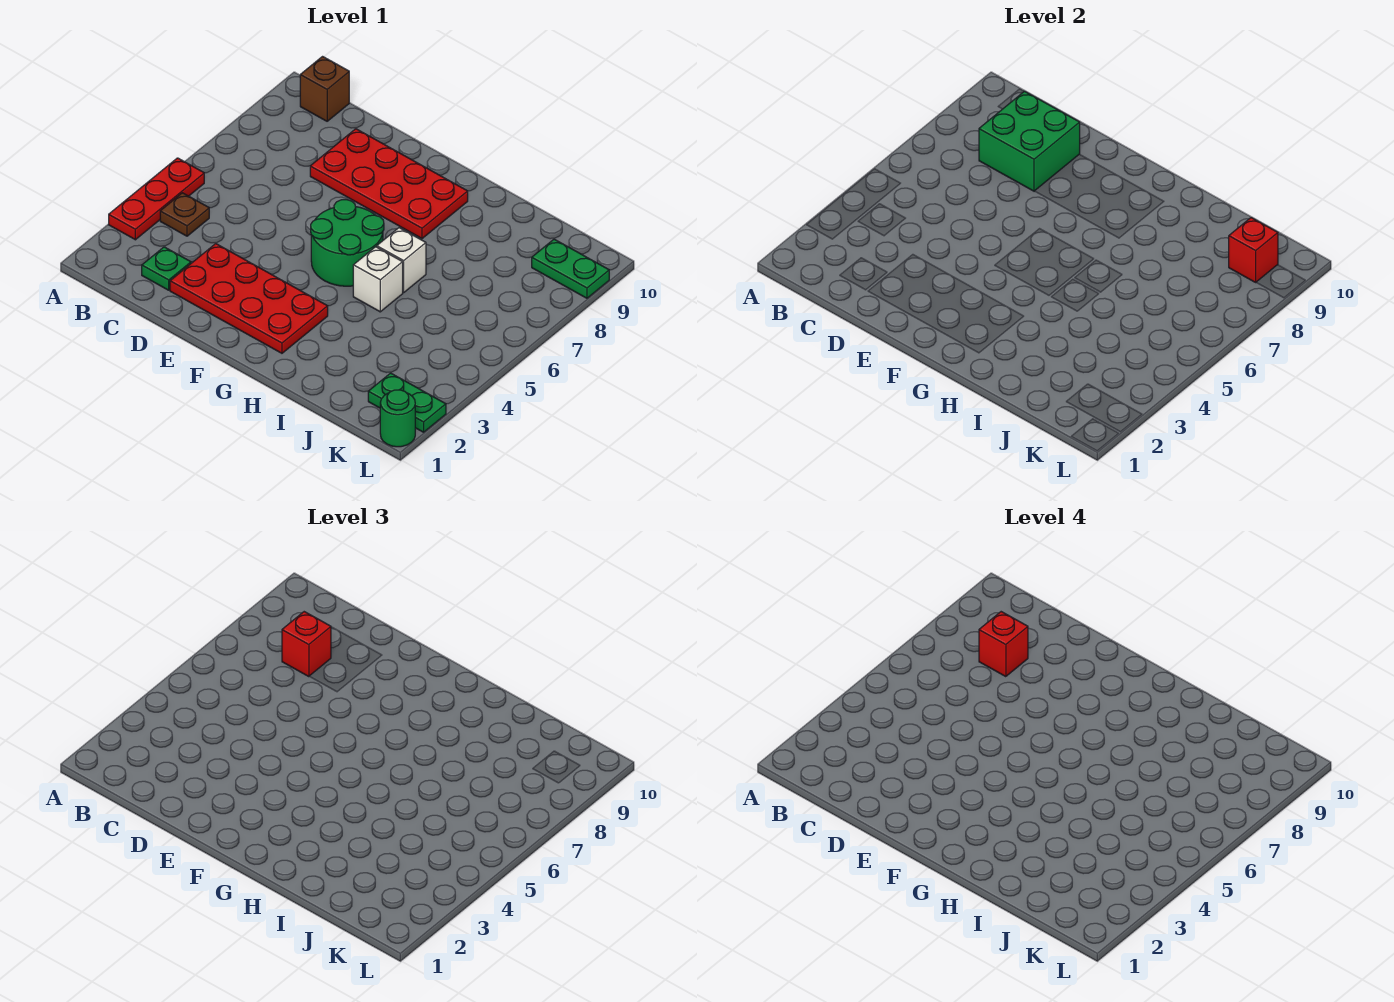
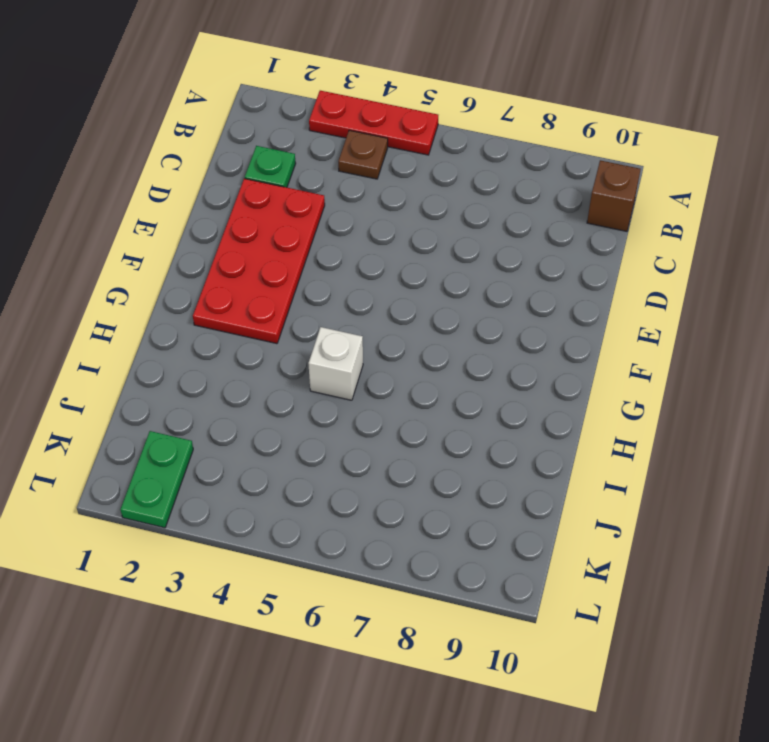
none -> red plate D8:G9 level 1
none -> green round brick F5:G6 level 1
none -> white brick H6 level 1

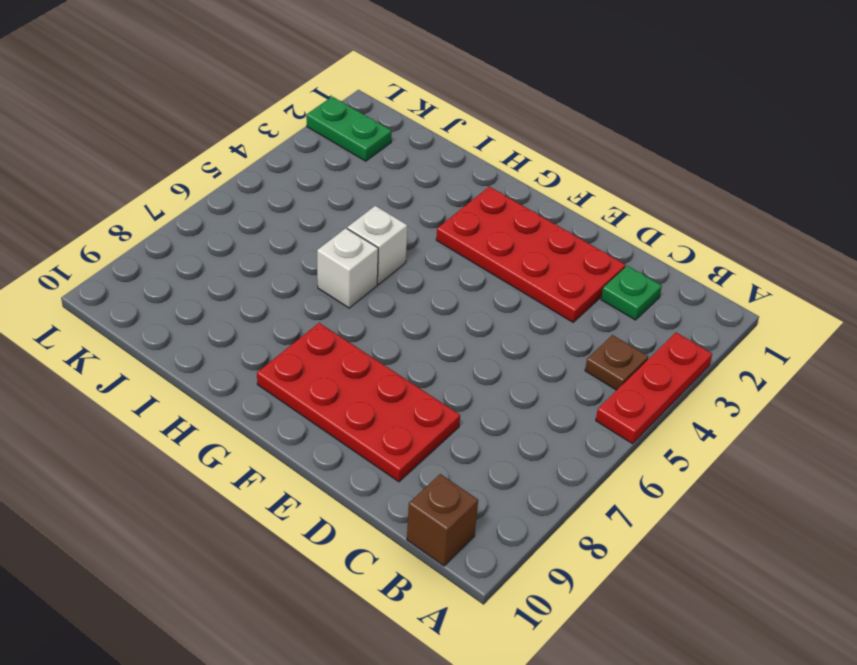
none -> green round brick F5:G6 level 1
none -> green plate K9:L9 level 1
none -> green round brick L1 level 1

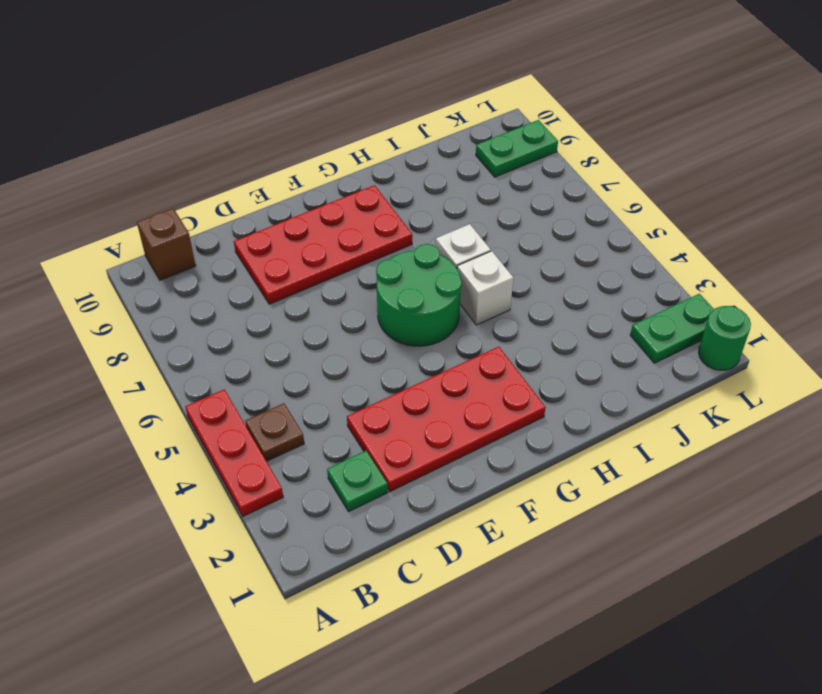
none -> green brick C8:D9 level 2
none -> red brick K9 level 2
none -> red brick C8 level 3

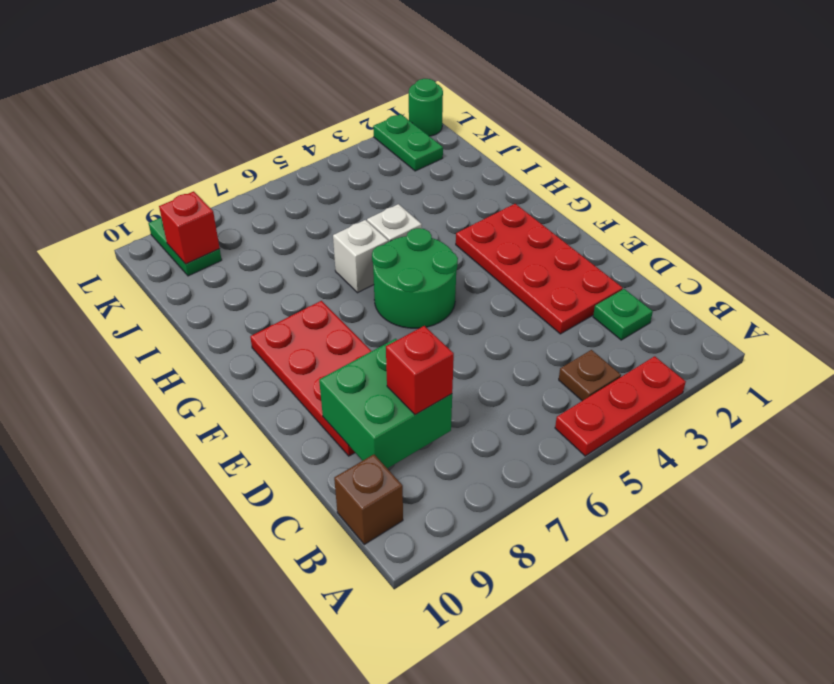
none -> red brick C8 level 4

